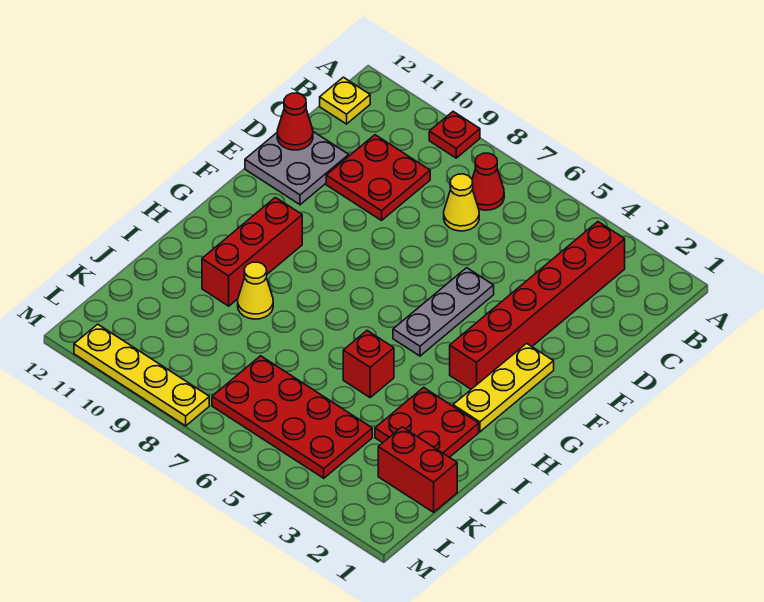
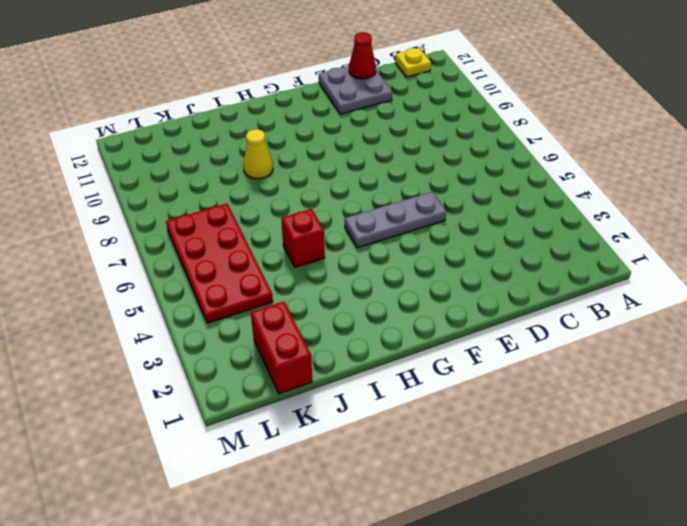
none -> red plate A9 level 1
none -> red brick B3:G3 level 1
none -> red cone B7 level 1

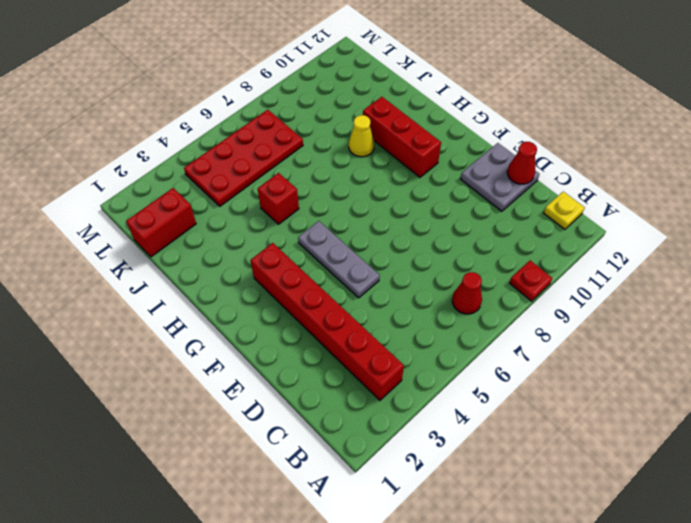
none -> yellow cone C7 level 1
none -> red plate C9:D10 level 1
none -> yellow plate F2:H2 level 1

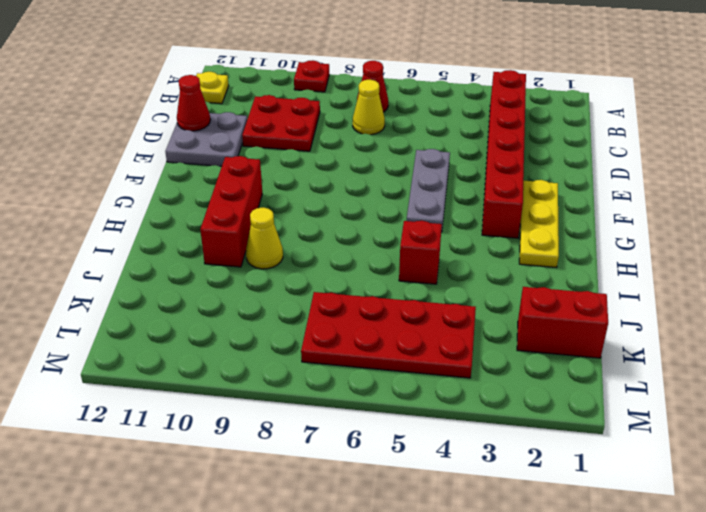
none -> red plate I2:J3 level 1
none -> yellow plate M8:M11 level 1

